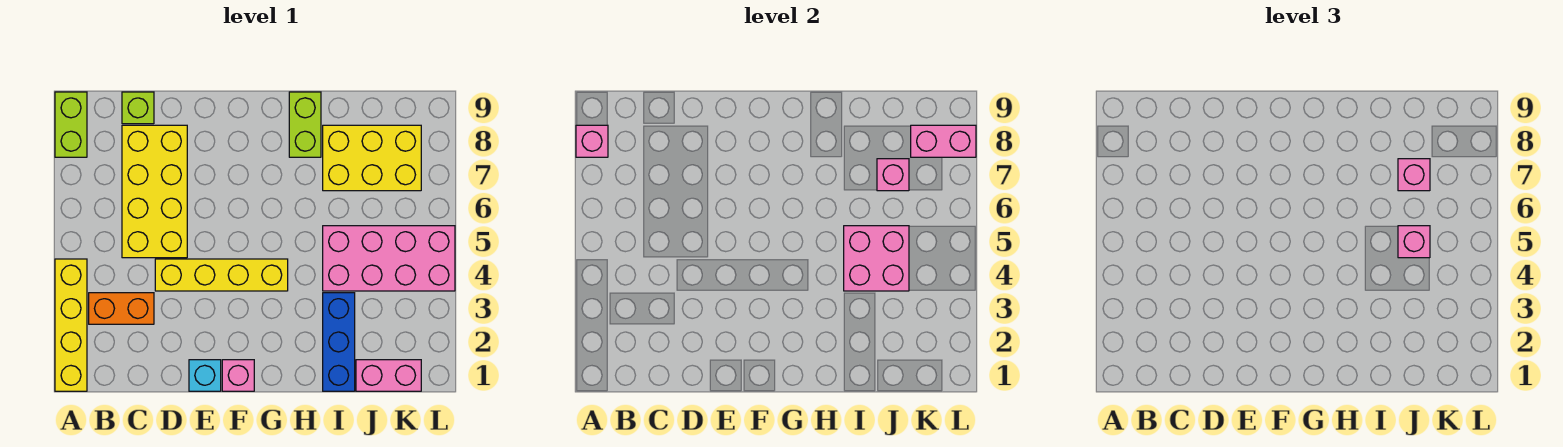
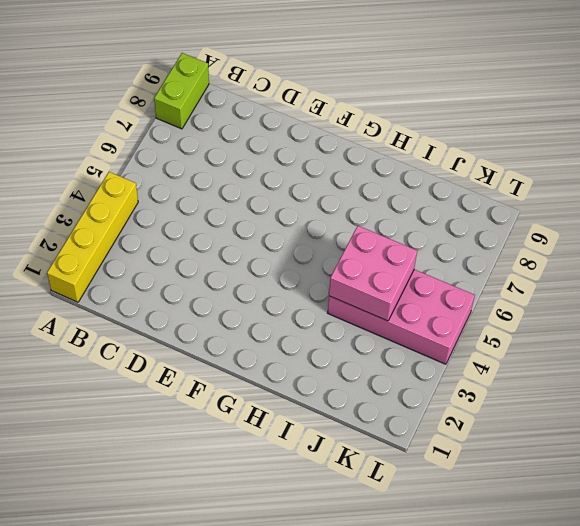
none -> orange brick B3:C3 level 1
none -> yellow brick C5:D8 level 1
none -> lime brick C9 level 1

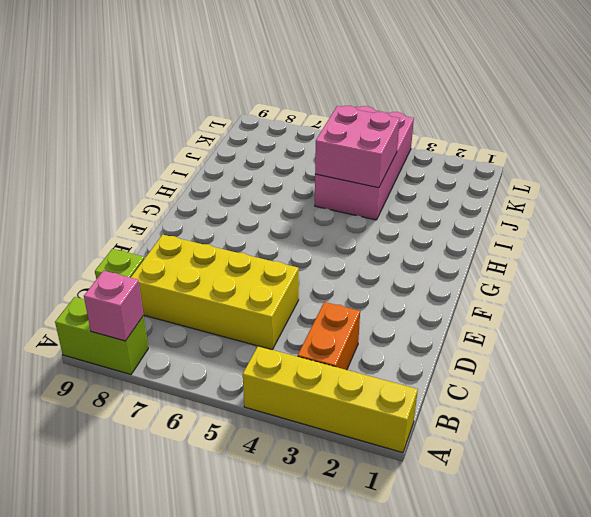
none -> yellow brick D4:G4 level 1
none -> cyan brick E1 level 1
none -> pink brick F1 level 1

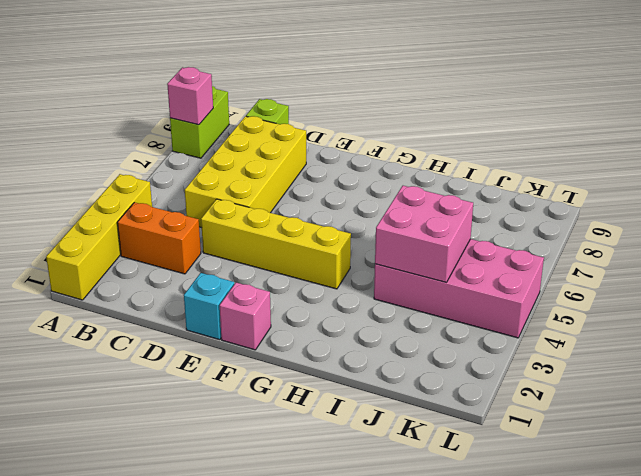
none -> lime brick H8:H9 level 1
none -> blue brick I1:I3 level 1
none -> yellow brick I7:K8 level 1

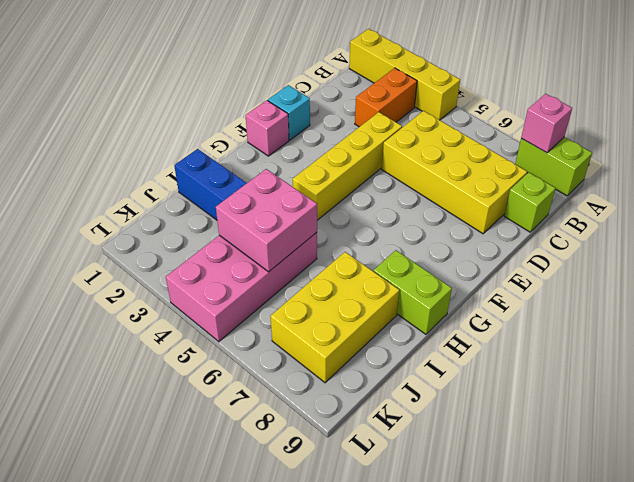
none -> pink brick J1:K1 level 1
none -> pink brick J7 level 2
none -> pink brick K8:L8 level 2

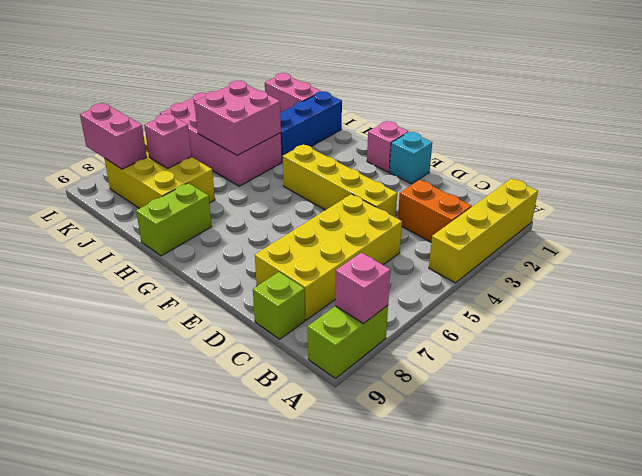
none -> pink brick J5 level 3
none -> pink brick J7 level 3

